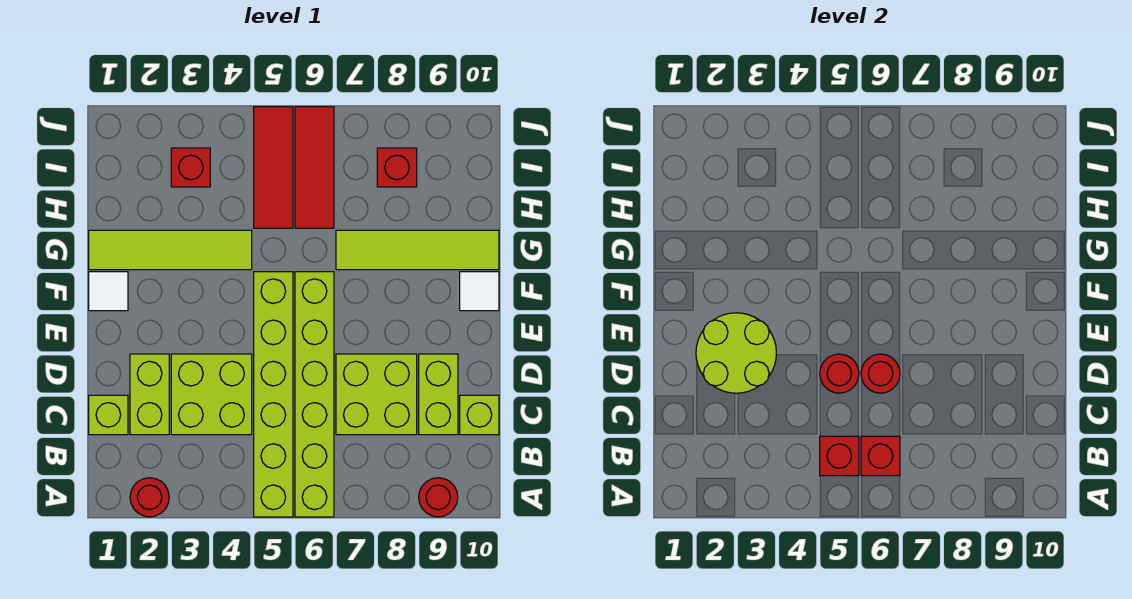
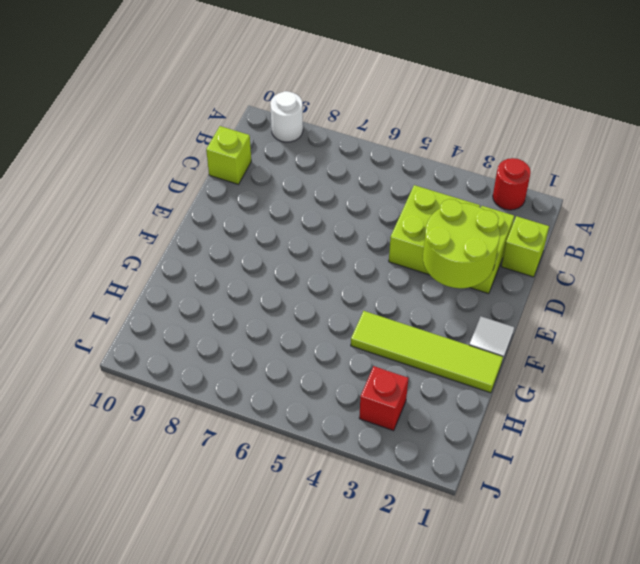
white round brick A9 level 1 -> red round brick A9 level 1
none -> lime brick A5:F5 level 1
none -> lime brick A6:F6 level 1
none -> lime brick C7:D8 level 1

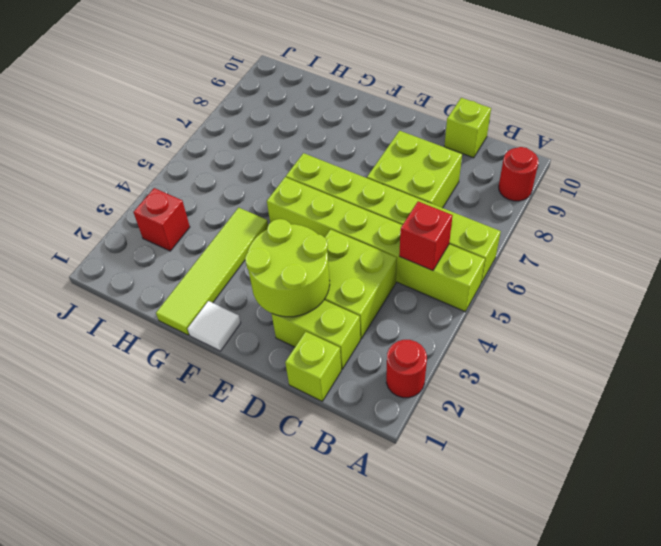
none -> lime brick C9:D9 level 1
none -> white tile F10 level 1
none -> lime tile G7:G10 level 1

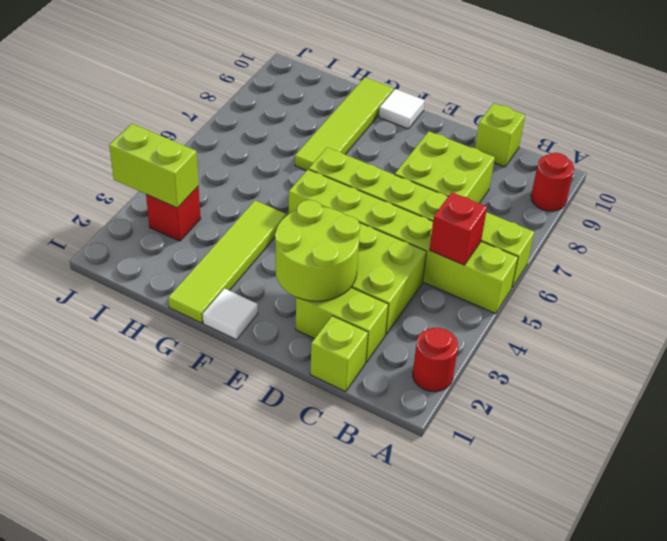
lime brick I3:J3 level 2 -> lime brick C9:D9 level 1
none -> red tile H5:J5 level 1
none -> red tile H6:J6 level 1
none -> red brick I8 level 1

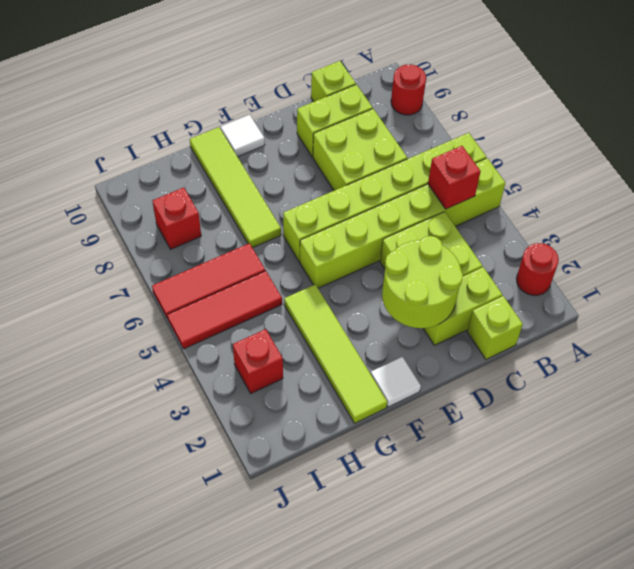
none -> red brick B6 level 2
none -> red round brick D5 level 2
none -> red round brick D6 level 2

